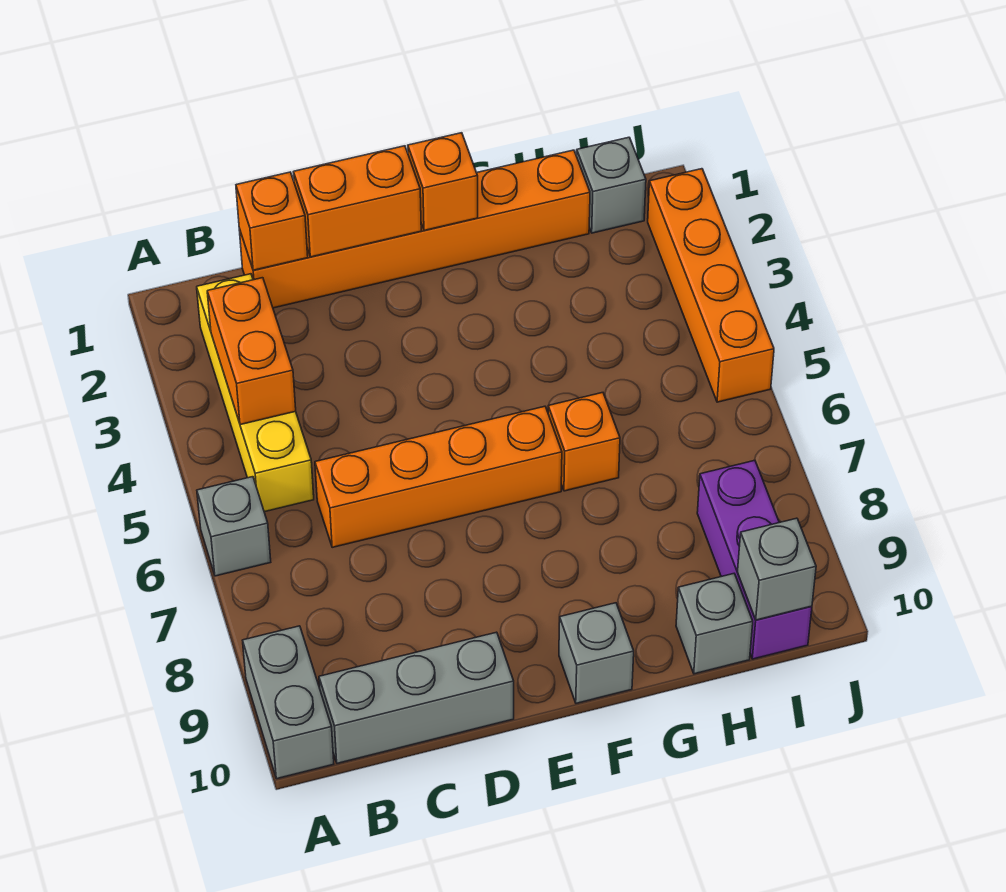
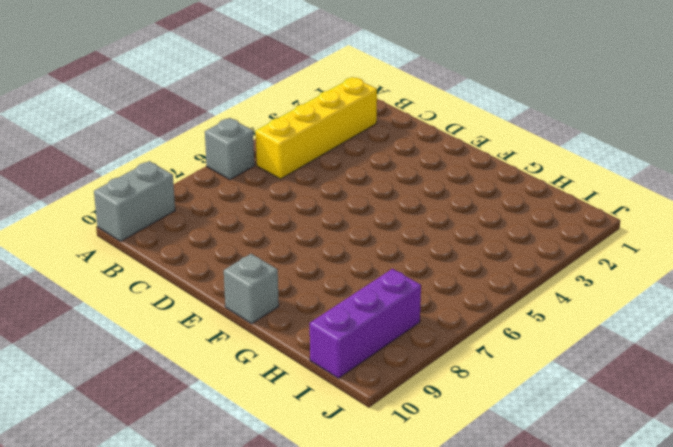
none -> grey brick B10:D10 level 1
none -> orange brick C1:H1 level 1
none -> orange brick C6:F6 level 1

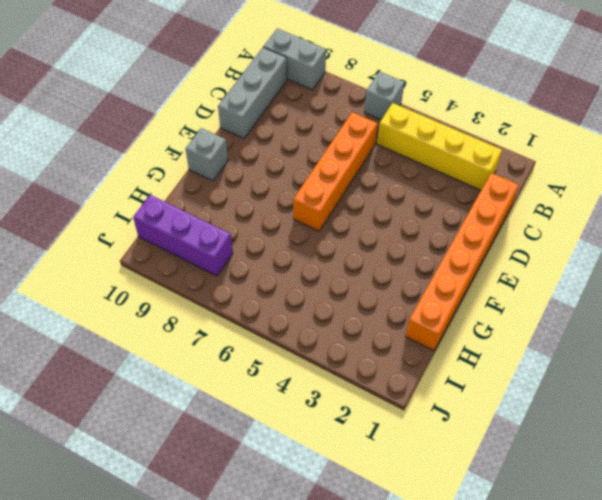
none -> orange brick G6 level 1
none -> grey brick H10 level 1
none -> grey brick I1 level 1

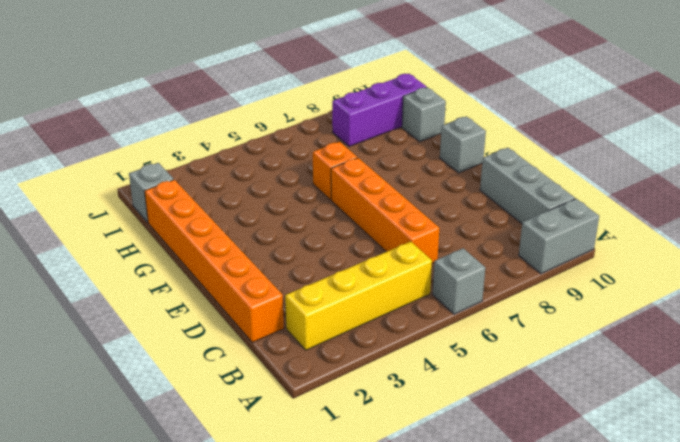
none -> orange brick J2:J5 level 1
none -> orange brick B3:B4 level 2
none -> orange brick C1 level 2

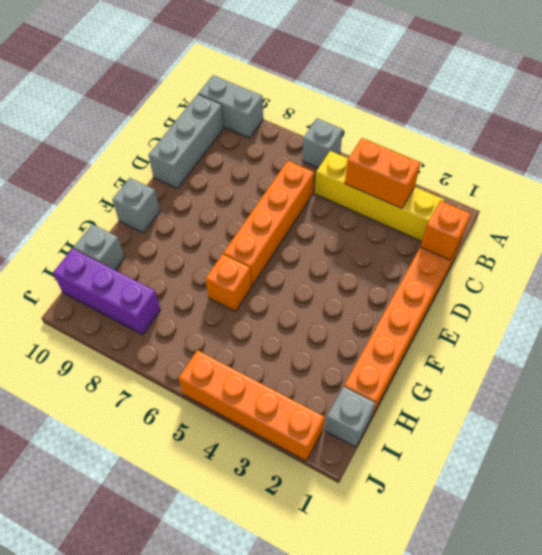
none -> orange brick D1:E1 level 2
none -> orange brick F1 level 2
none -> grey brick I10 level 2

